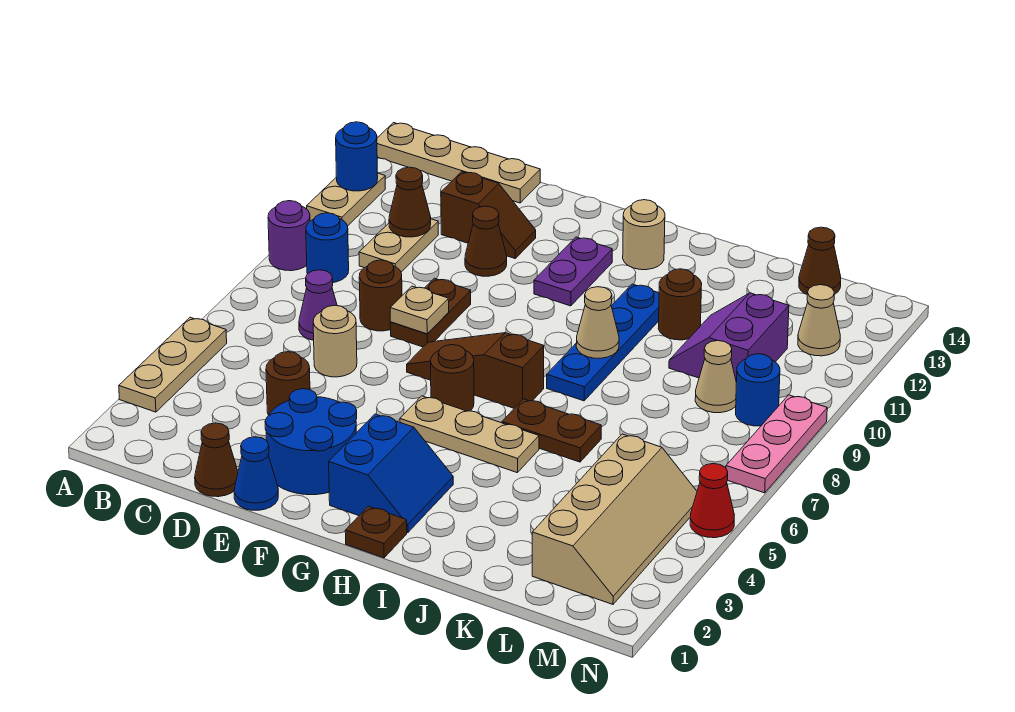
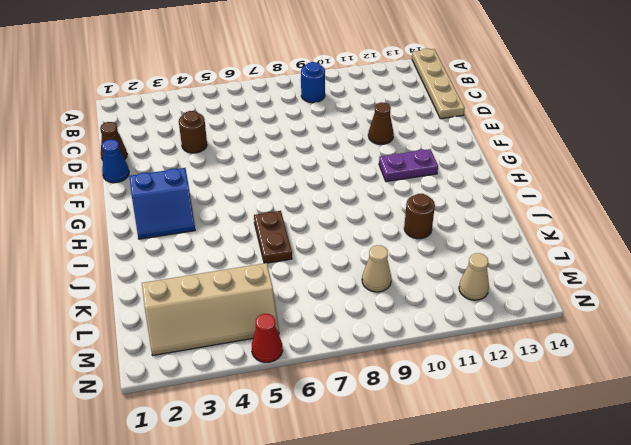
none -> tan plate A3:A5 level 1
none -> purple round brick A9 level 1
none -> tan plate A11:A12 level 1
none -> purple cone C7 level 1

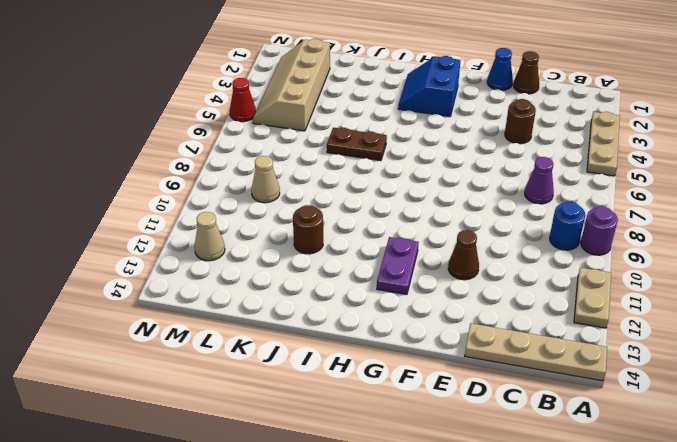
none -> tan plate C10:C11 level 1
none -> tan round brick D6 level 1
none -> brown round brick D8 level 1
none -> brown slope D12:E12 level 1 top D

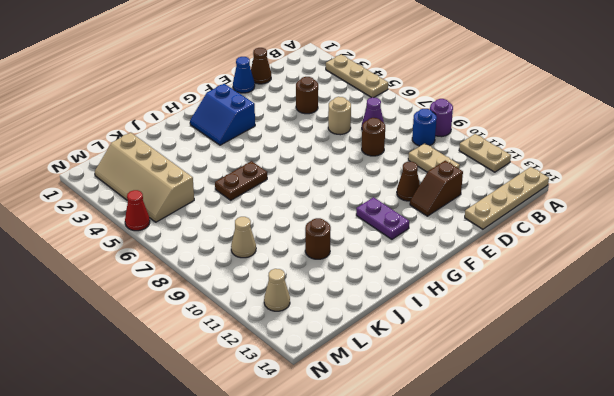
none -> blue round brick E2:F3 level 1
none -> brown plate E8:E9 level 1
none -> brown slope F7:H7 level 1 top H
none -> tan plate G5:I5 level 1

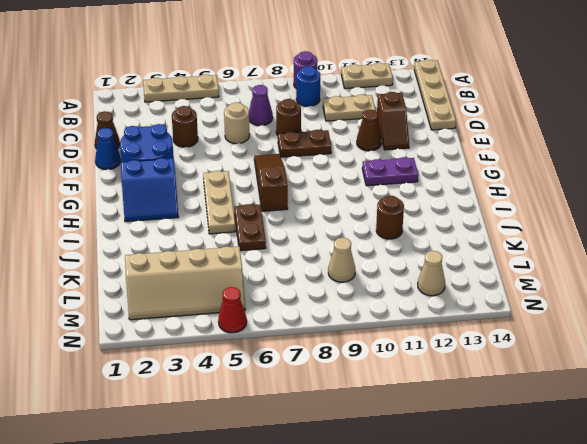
none -> brown round brick G6 level 1
none -> brown plate H1 level 1
none -> tan round brick H13 level 1
none -> blue plate I8:I11 level 1

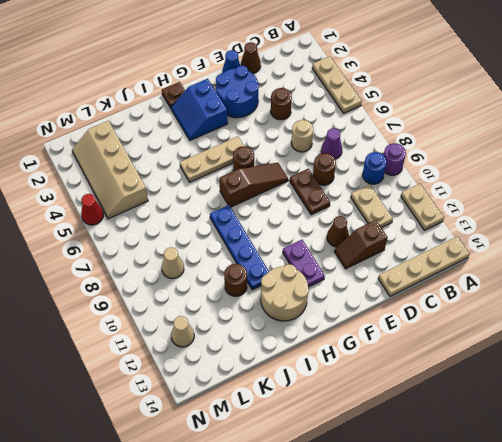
tan round brick H12:I13 level 1 -> tan round brick H13 level 1
none -> brown plate I6:J6 level 1
none -> purple slope K10:L11 level 1 top L
none -> brown cone L14 level 1
none -> blue round brick M9 level 1

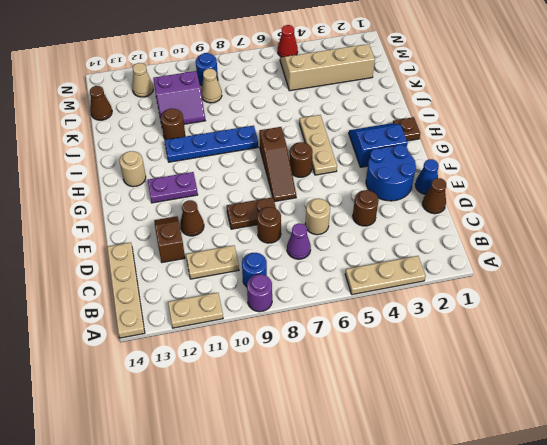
none -> brown plate I6:J6 level 1
none -> pink plate N7:N9 level 1
none -> blue round brick A12 level 2
none -> brown cone C11 level 2

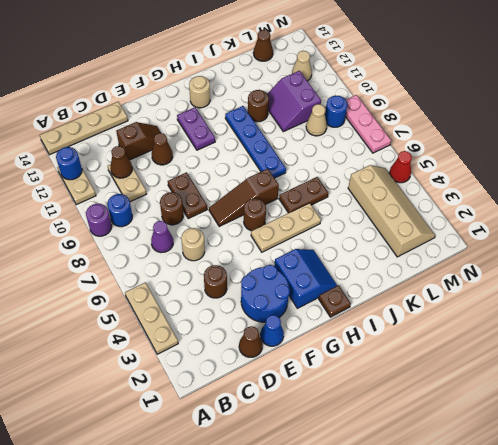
none -> tan plate E8 level 2
none -> tan cone I9 level 2

